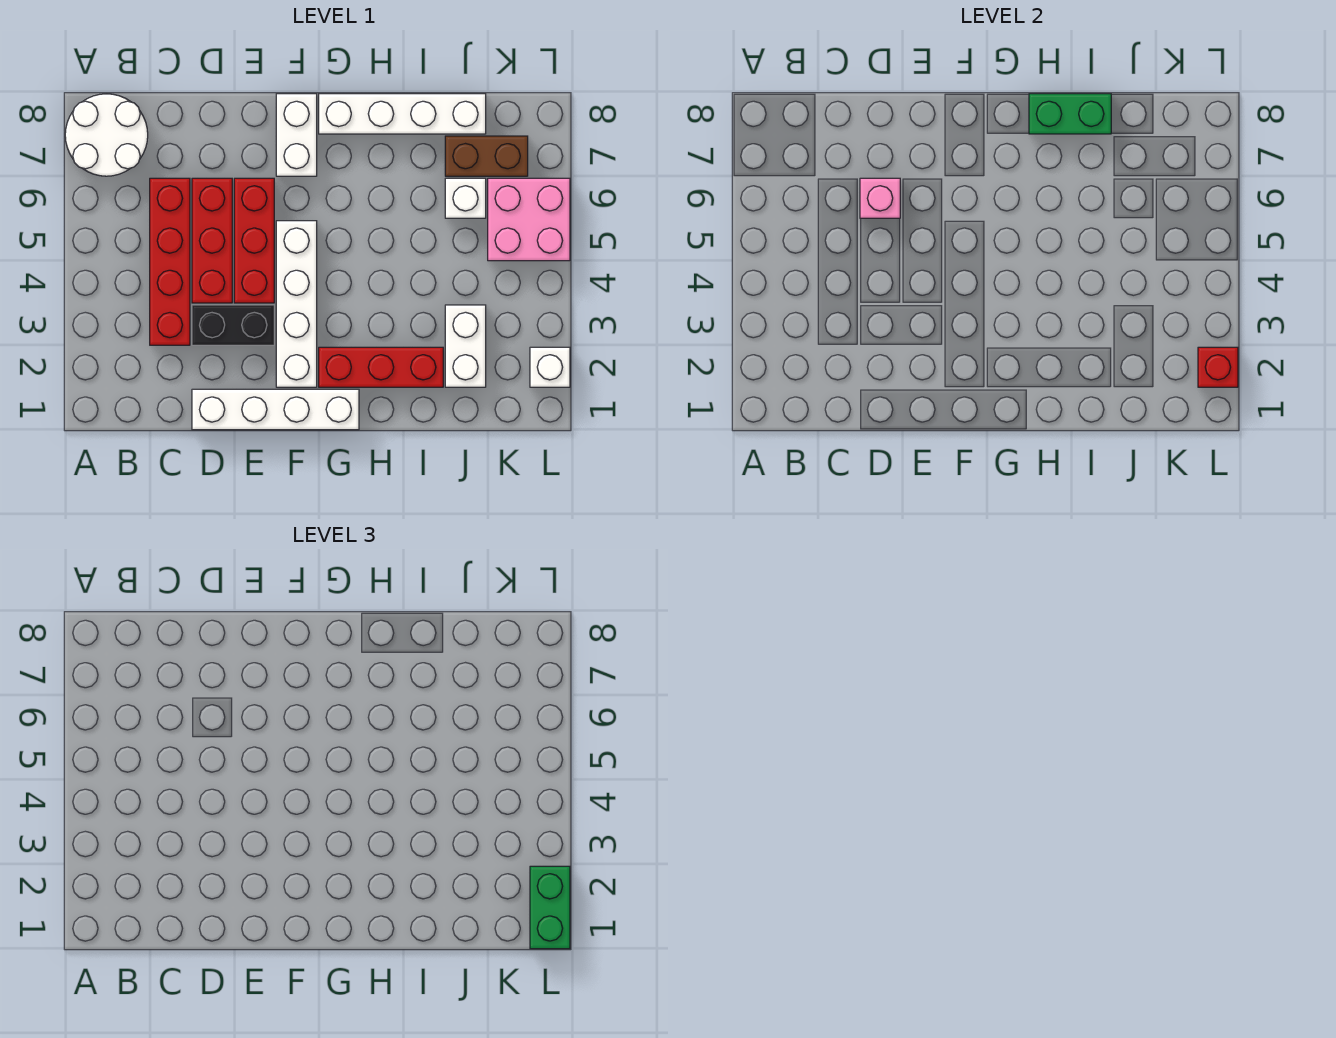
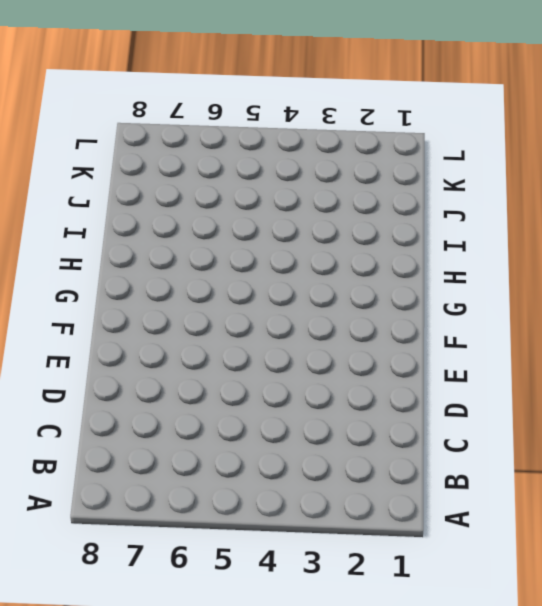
none -> white round brick A7:B8 level 1
none -> red brick C3:C6 level 1
none -> white brick D1:G1 level 1

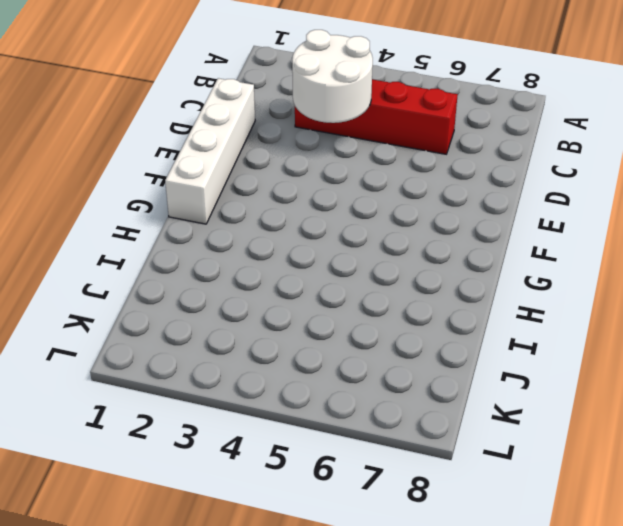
white round brick C3:D4 level 2 -> white round brick A7:B8 level 1
none -> black brick D3:E3 level 1
none -> red brick D4:D6 level 1
none -> red brick E4:E6 level 1

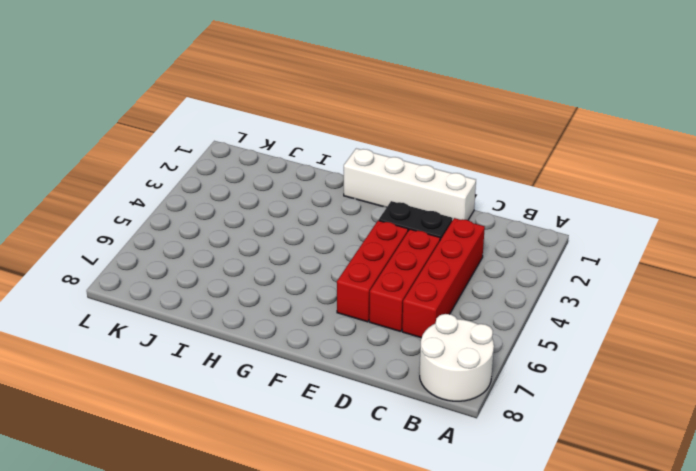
none -> white brick F2:F5 level 1
none -> white brick F7:F8 level 1
none -> red brick G2:I2 level 1

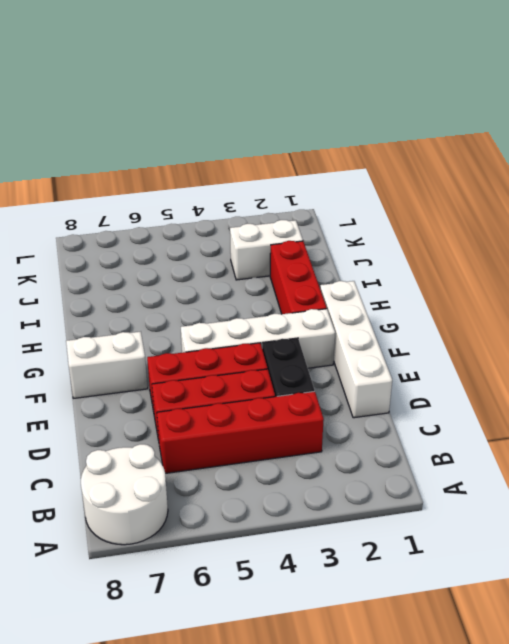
none -> white brick G8:J8 level 1
none -> white brick J6 level 1
none -> brown brick J7:K7 level 1

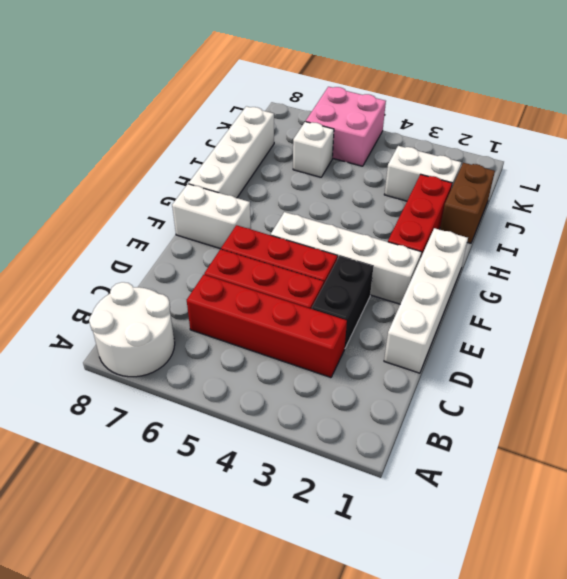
brown brick I1:J1 level 1 -> brown brick J7:K7 level 1
none -> white brick L2 level 1
none -> pink brick D6 level 2
none -> green brick H8:I8 level 2

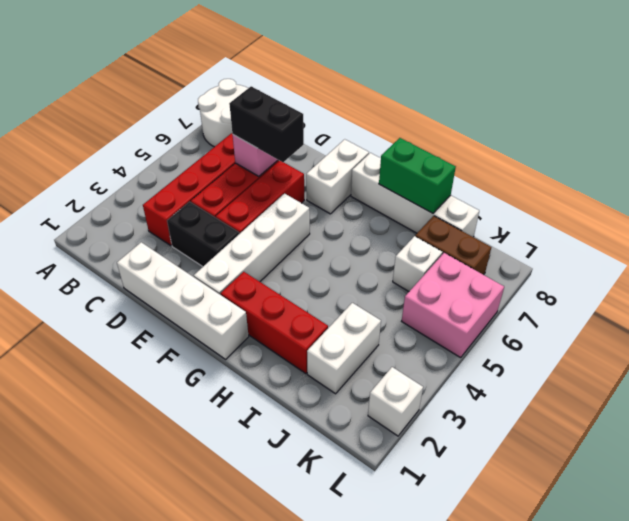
black brick D6:E6 level 3 -> none
none -> red brick L2 level 2
none -> green brick L1:L2 level 3

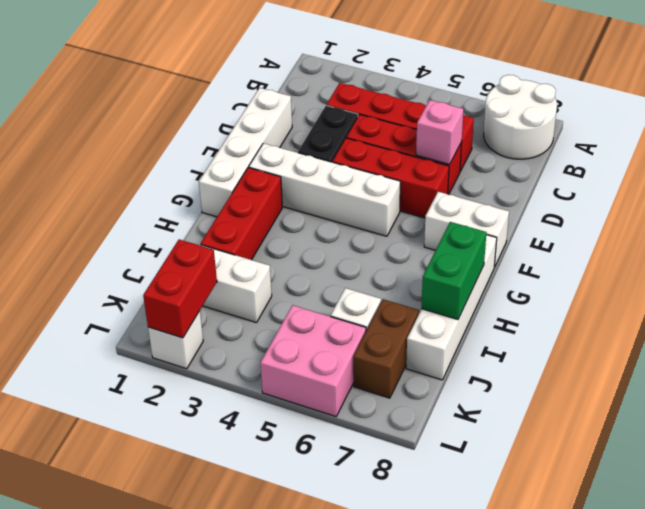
red brick K2:L2 level 2 -> red brick L2 level 2
none -> green brick L1:L2 level 3

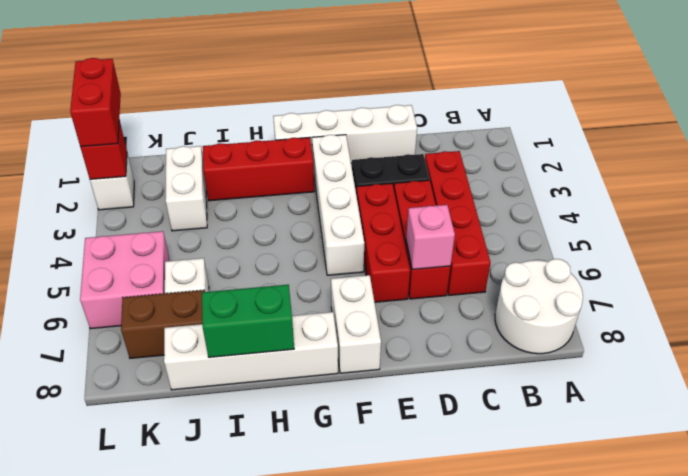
red brick L1:L2 level 3 -> green brick L1:L2 level 3

